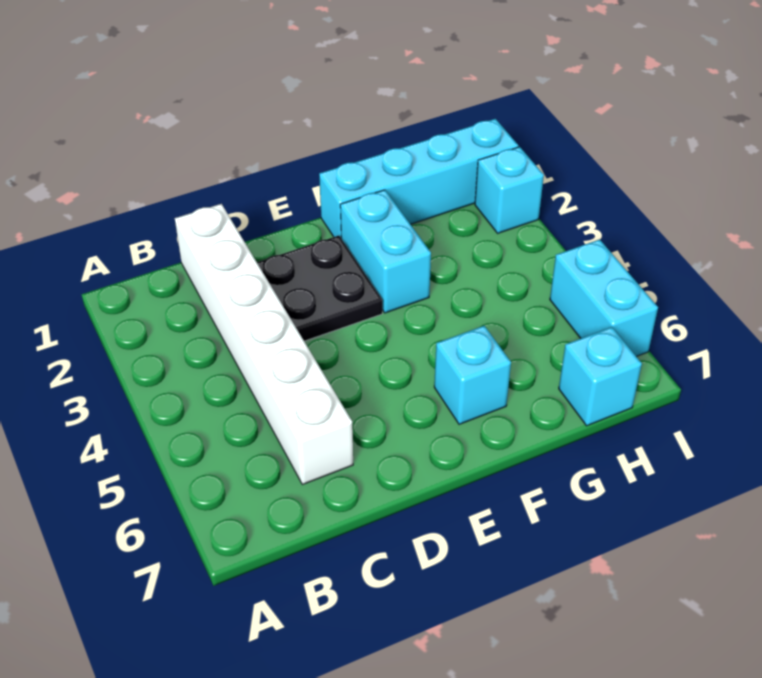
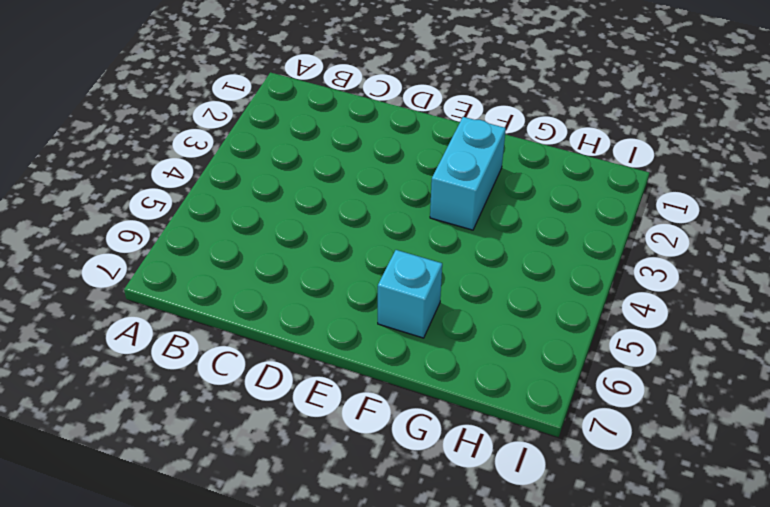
none -> white brick C1:C6 level 1
none -> black plate D2:E3 level 1

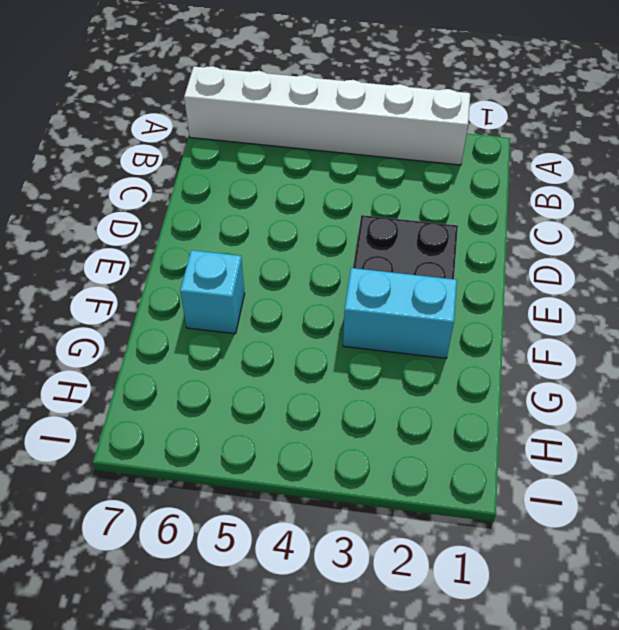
white brick A2:A7 level 1 -> white brick C1:C6 level 1
none -> cyan brick F1:I1 level 1
none -> cyan brick H7 level 1

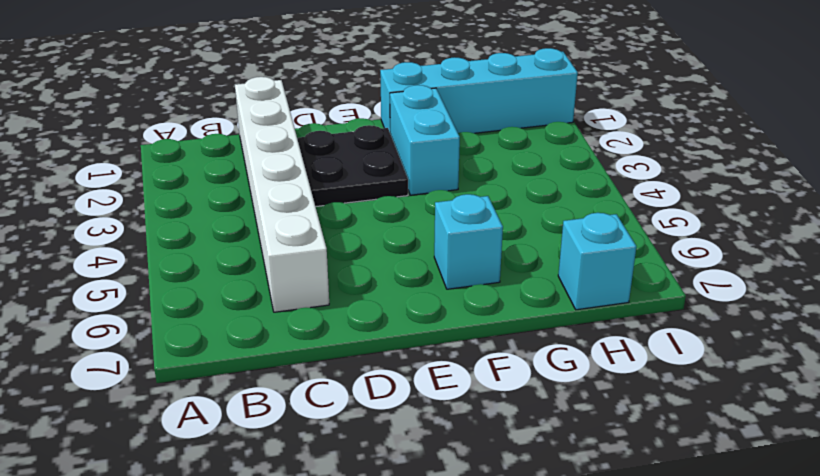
none -> cyan brick I2 level 1
none -> cyan brick I5:I6 level 1

